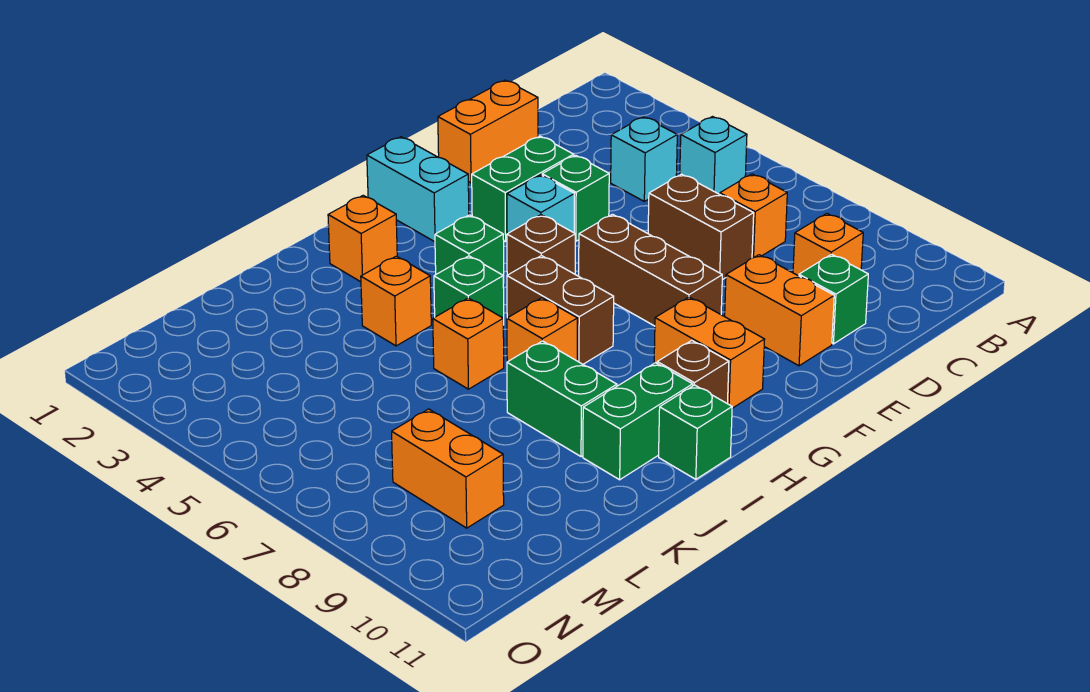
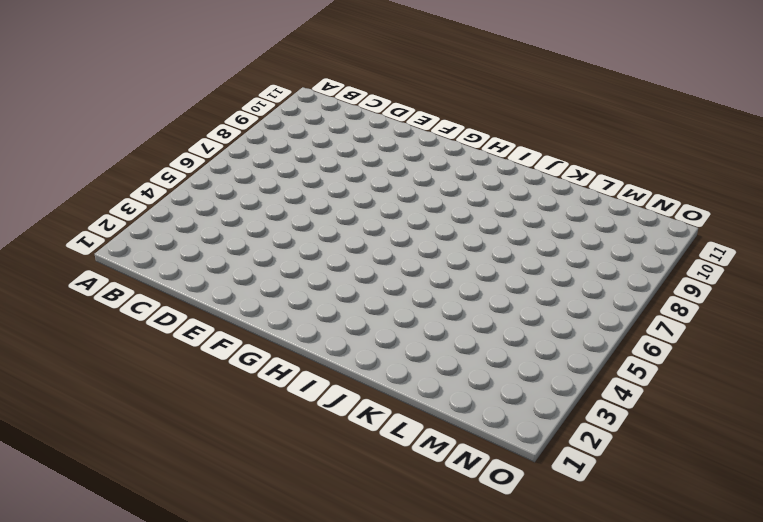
none -> cyan brick B5 level 1
none -> cyan brick C4 level 1
none -> orange brick C7 level 1

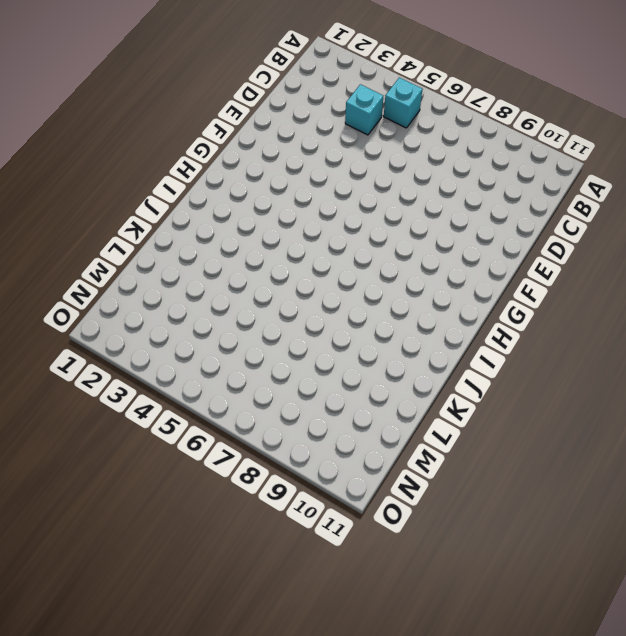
none -> orange brick C7 level 1
none -> orange brick C9 level 1
none -> orange brick D1:E1 level 1

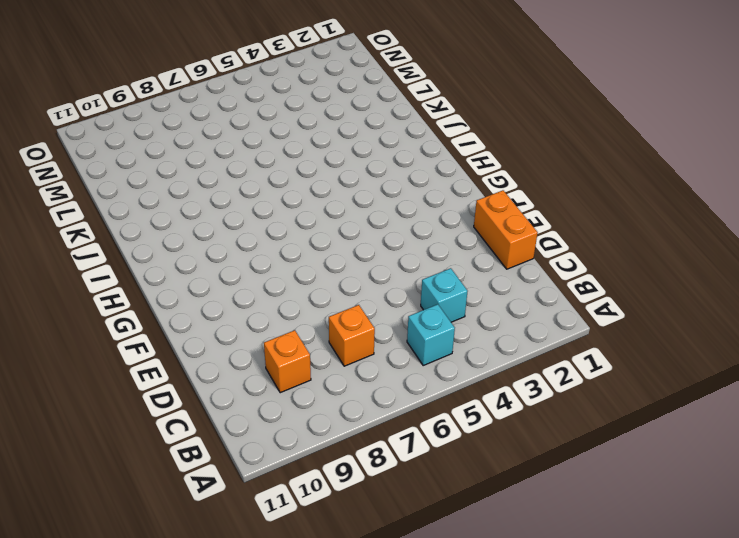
none -> brown brick D6:D7 level 1
none -> green brick D10 level 1
none -> green brick E3:F3 level 1

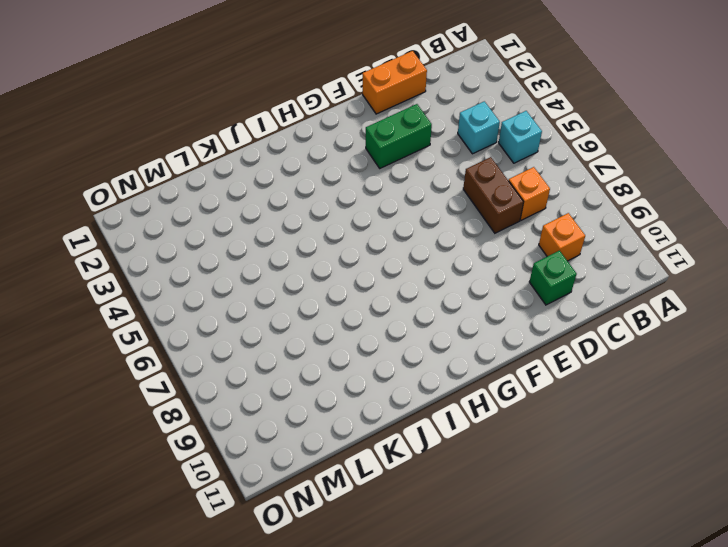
none -> green brick E4 level 1
none -> orange brick E9:E10 level 1
none -> cyan brick F4 level 1

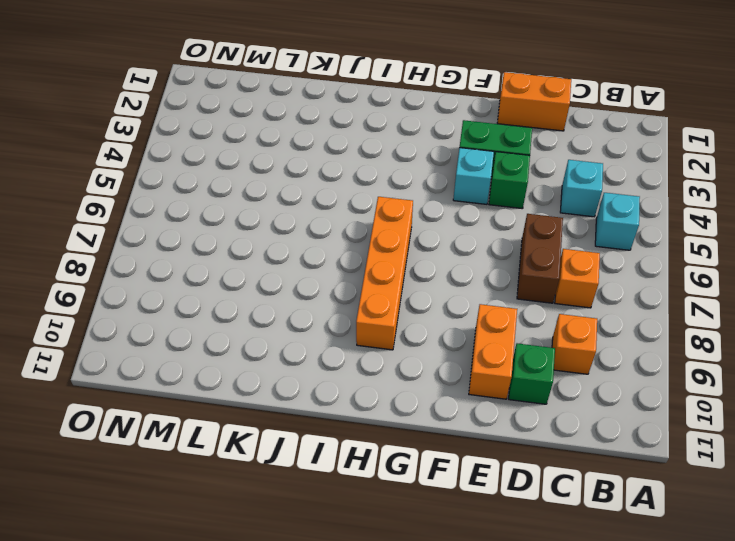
orange brick H6:H9 level 1 -> brown brick H6:H7 level 1
none -> brown brick F6:F8 level 1
none -> cyan brick G1:G2 level 1
none -> brown brick G5 level 1

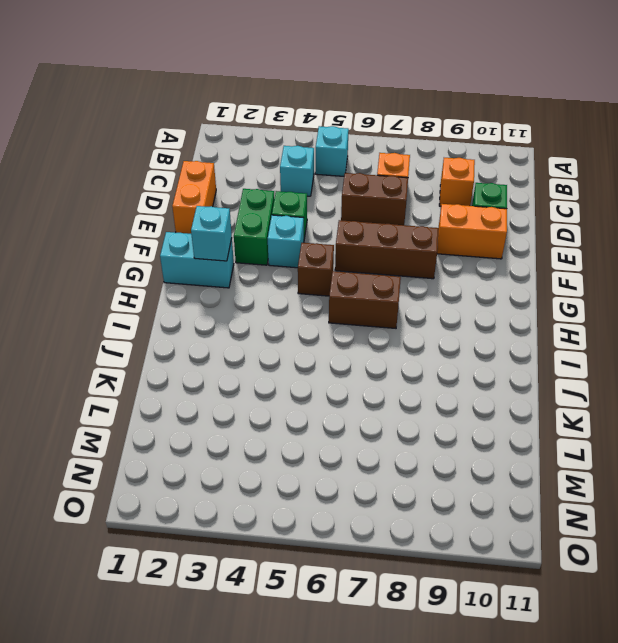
cyan brick G2 level 2 -> none
none -> orange brick G9:G10 level 1
none -> green brick H4 level 1
none -> brown brick H10 level 1

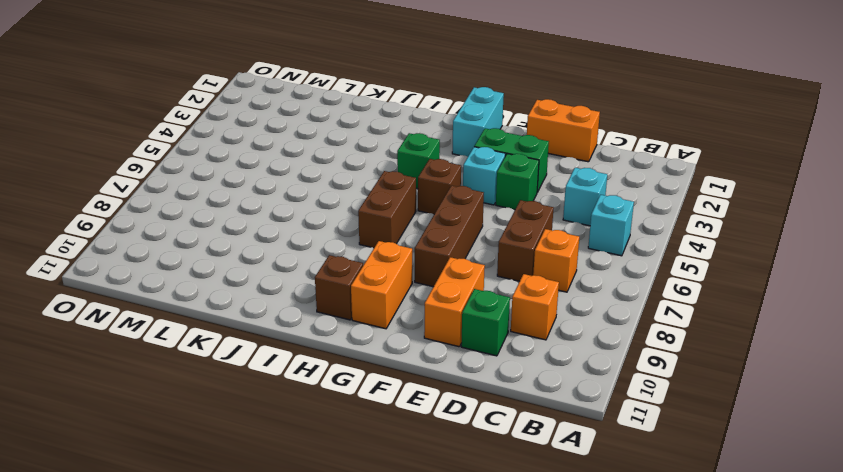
none -> orange brick I2 level 1
none -> green brick I5 level 1
none -> orange brick I7 level 1

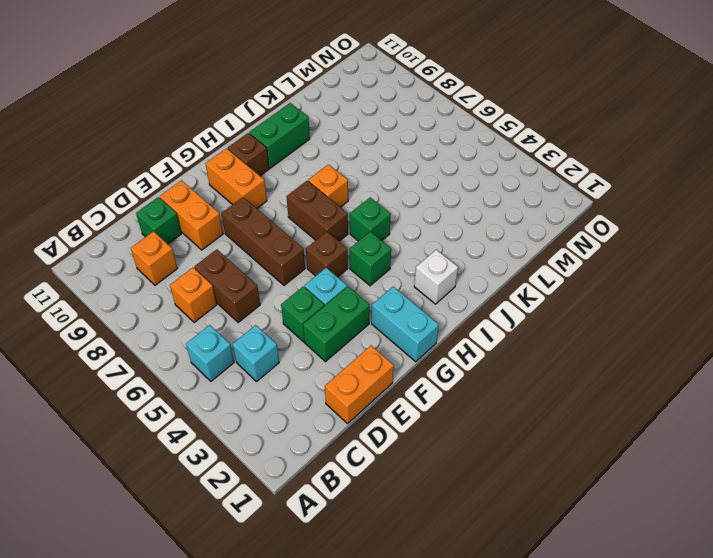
white brick I2 level 1 -> orange brick I2 level 1
none -> green brick I11 level 1
none -> orange brick J4 level 1
none -> orange brick J6 level 1

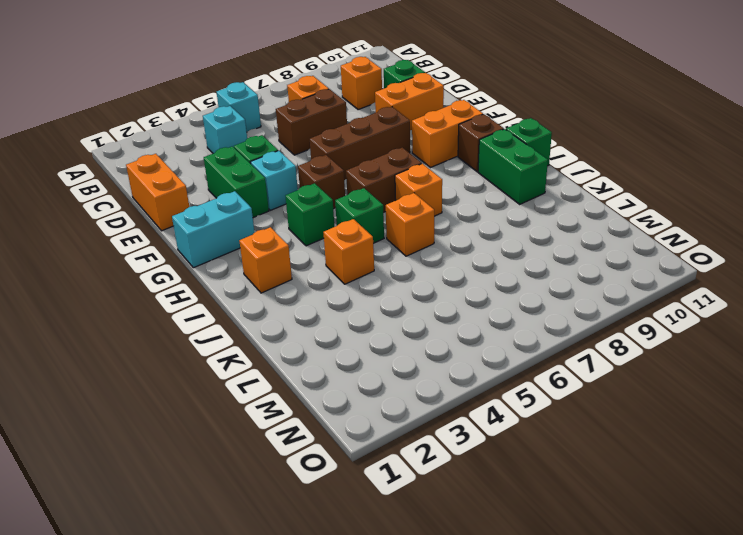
none -> green brick J8:J9 level 1
none -> orange brick M8:M9 level 1

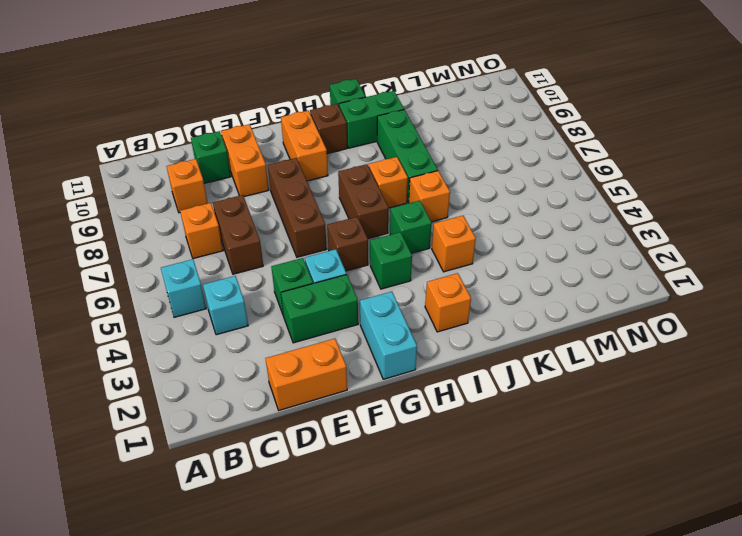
green brick J7:J9 level 1 -> green brick J8:J9 level 1
none -> orange brick M8:M9 level 1

